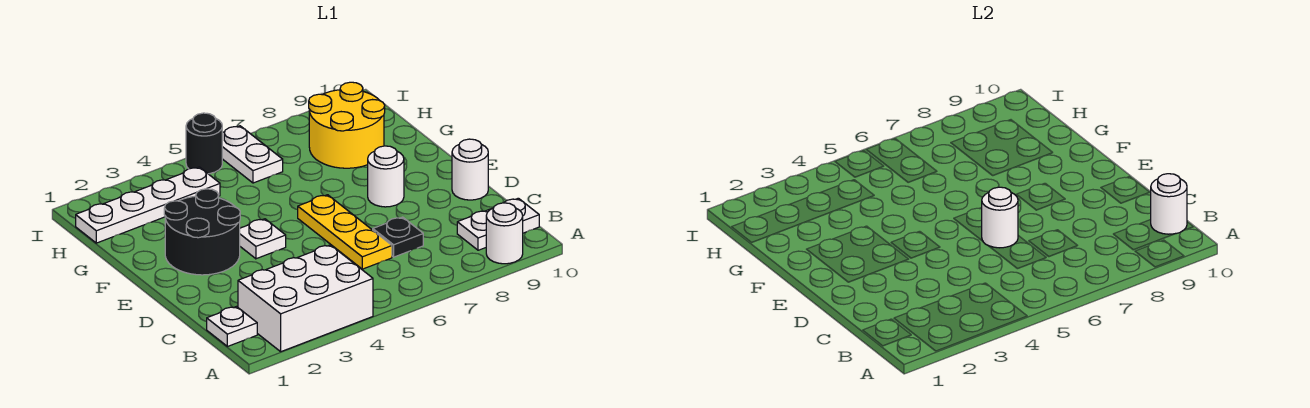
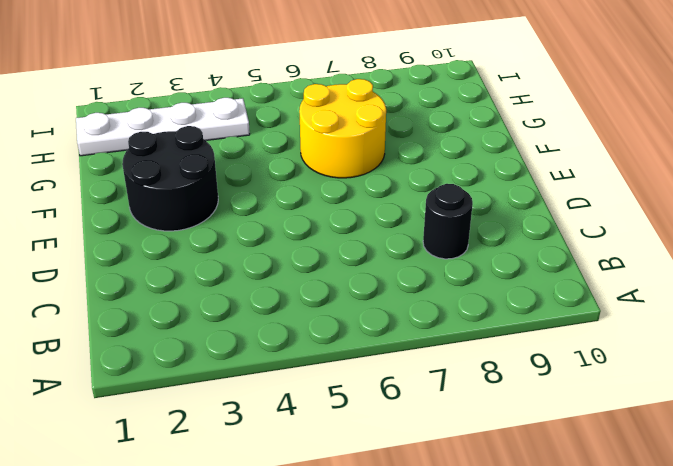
black round brick C8 level 1 -> black round brick I5 level 1
yellow round brick F6:G7 level 1 -> yellow round brick G8:H9 level 1
none -> white brick A2:B4 level 1
none -> white round brick A9 level 1
none -> white plate B1 level 1

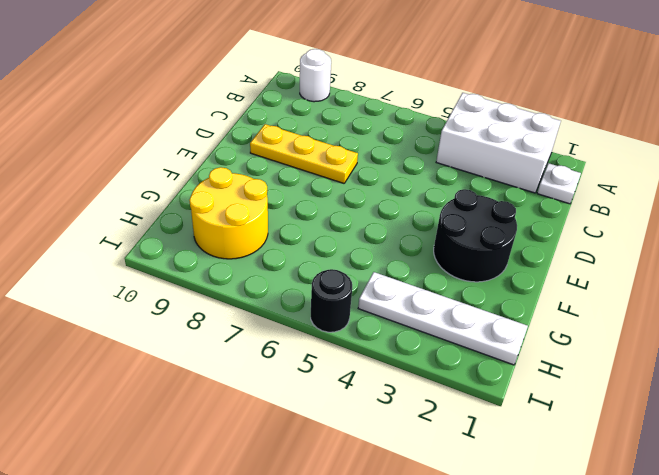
yellow plate D7:D9 level 1 -> yellow plate C6:E6 level 1
none -> white plate B9:B10 level 1
none -> black plate C7 level 1
none -> white round brick D10 level 1

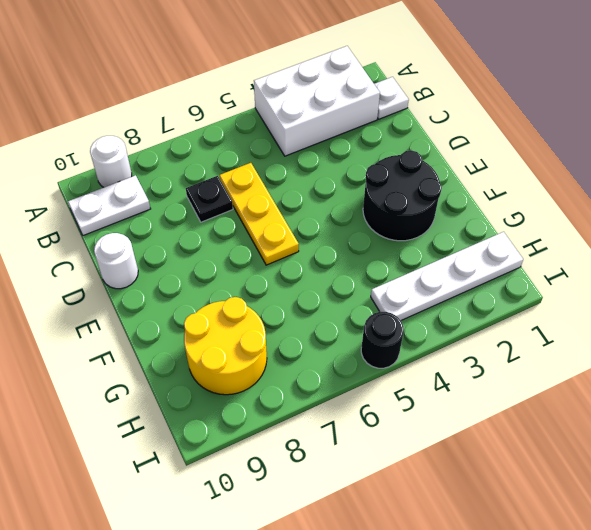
none -> white plate E4 level 1
none -> white round brick E8 level 1
none -> white plate H6:I6 level 1

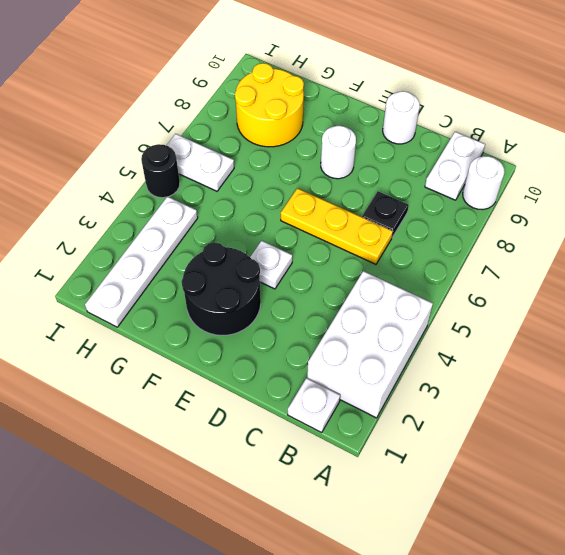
none -> white round brick B10 level 2
none -> white round brick D6 level 2

